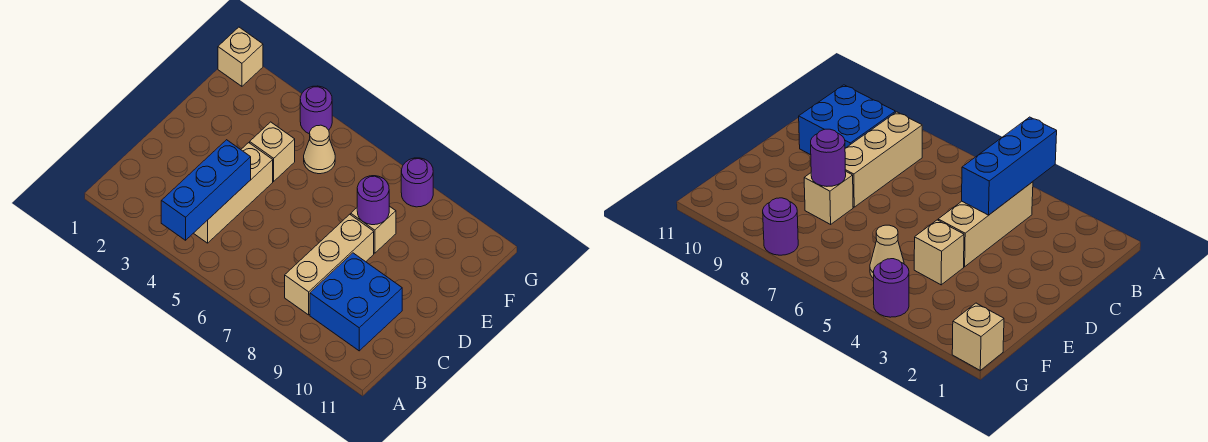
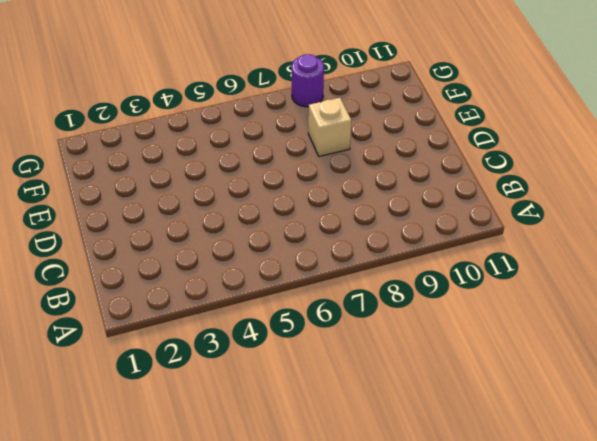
none -> tan brick B4:D4 level 1
none -> tan brick B8:D8 level 1

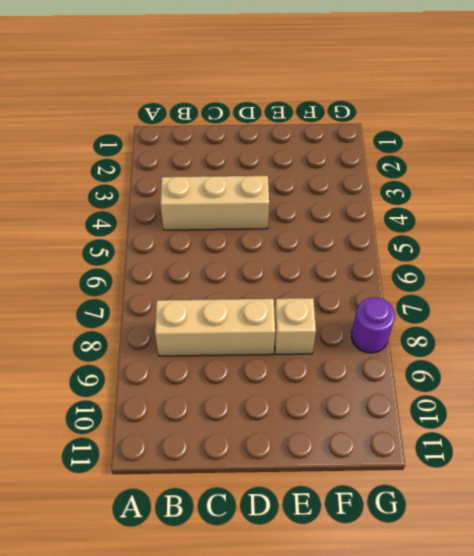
none -> blue brick B9:C10 level 1
none -> tan brick E4 level 1

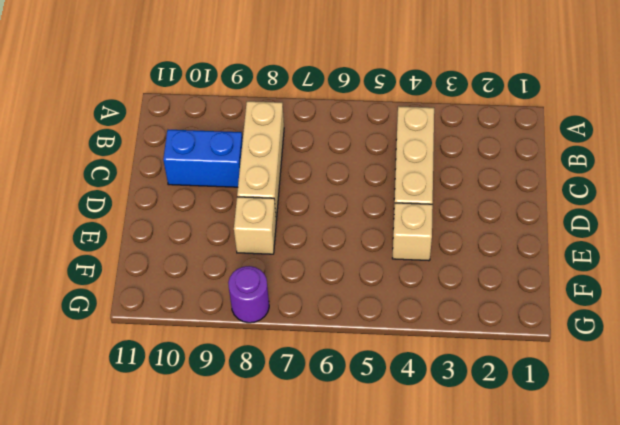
blue brick C9:C10 level 1 -> blue brick B9:C10 level 1
none -> tan cone F5 level 1
none -> tan brick G1 level 1

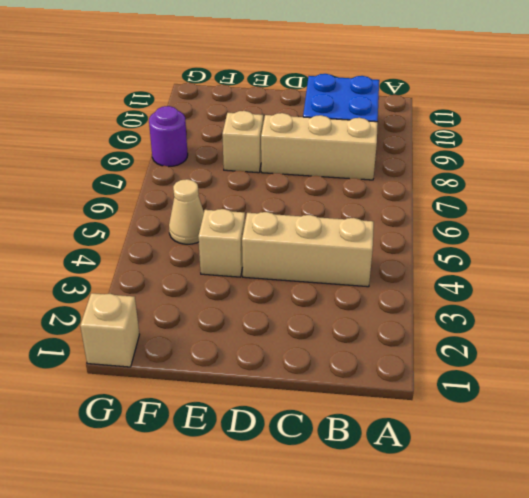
none -> purple round brick G4 level 1
none -> blue brick A4:C4 level 2

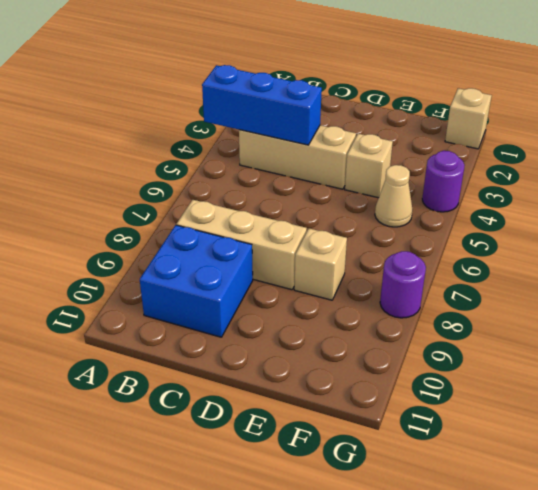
none -> purple round brick E8 level 2

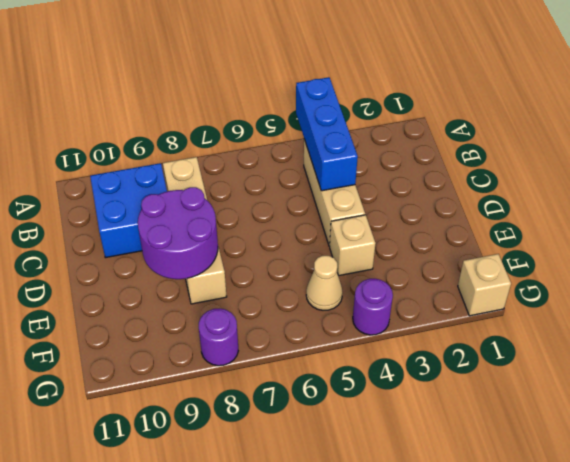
purple round brick D8:E9 level 2 -> purple round brick E8 level 2

